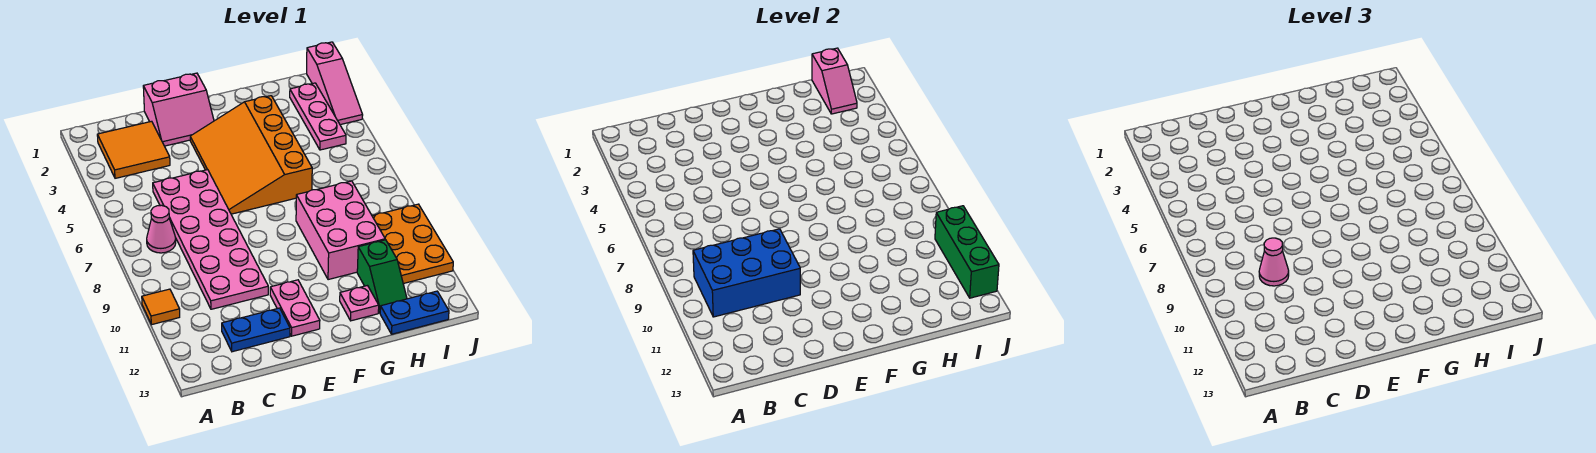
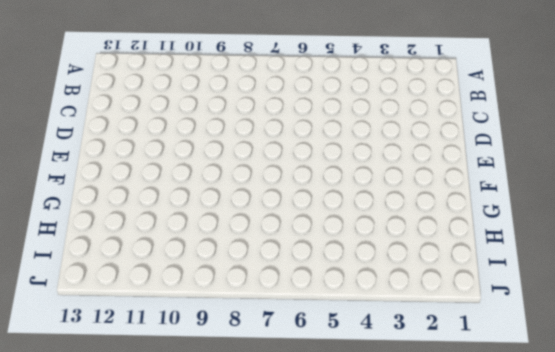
none -> orange tile A10 level 1
none -> orange tile B2:C3 level 1
none -> pink cone B7 level 1

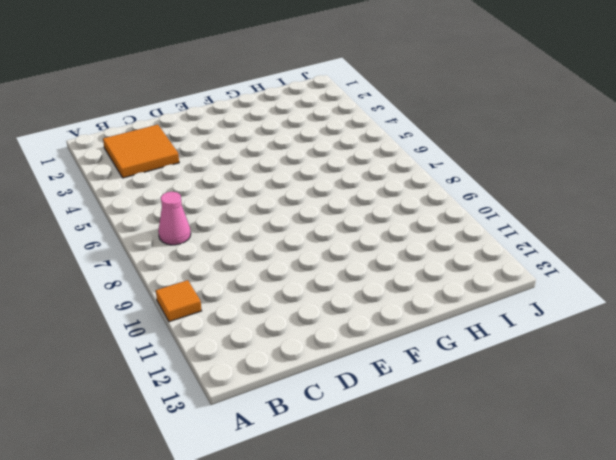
none -> pink plate C5:D10 level 1
none -> blue plate C12:D12 level 1
none -> pink slope D1:E2 level 1 top 1

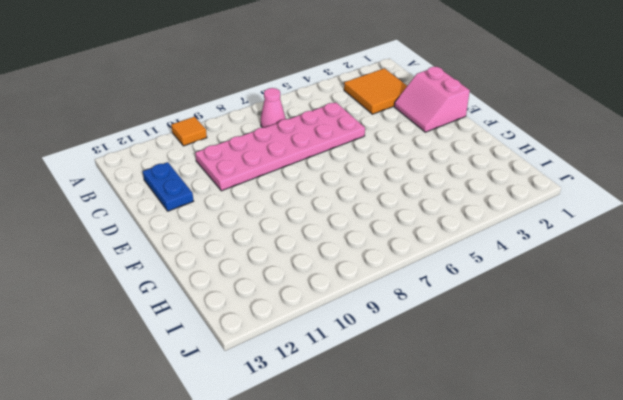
none -> orange slope E3:G6 level 1 top G
none -> pink plate E11:E12 level 1
none -> pink brick G8:H10 level 1

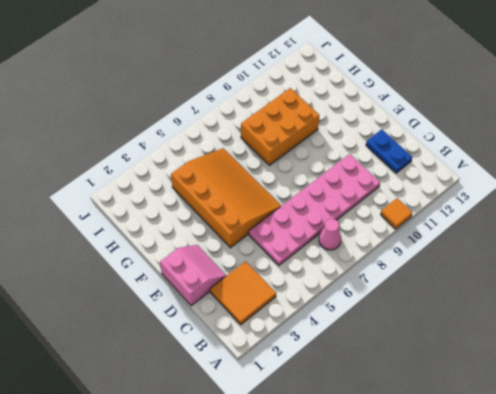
orange slope E4:H6 level 1 top 4 -> orange slope E3:G6 level 1 top G
orange brick G8:H10 level 1 -> pink brick G8:H10 level 1
none -> pink plate E11:E12 level 1
none -> pink plate G12 level 1
none -> green slope H11:H12 level 1 top 11

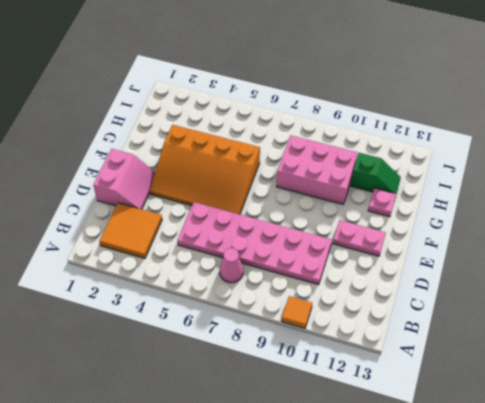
none -> blue plate C12:D12 level 1
none -> blue plate H13:I13 level 1
none -> pink plate I2:I4 level 1

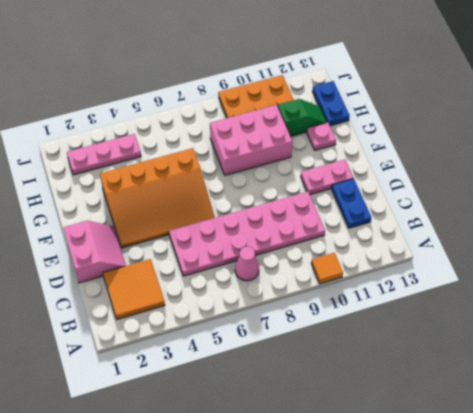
none -> pink slope J1:J3 level 1 top 1
none -> blue brick B9:D10 level 2
none -> pink slope I1:I2 level 2 top 1

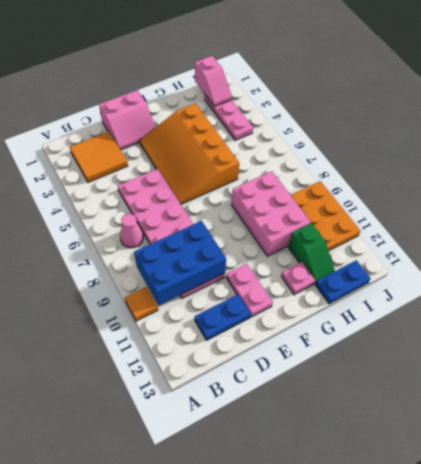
none -> pink slope J1:J3 level 1 top 1
none -> green brick J10:J12 level 2
none -> pink cone C9 level 3

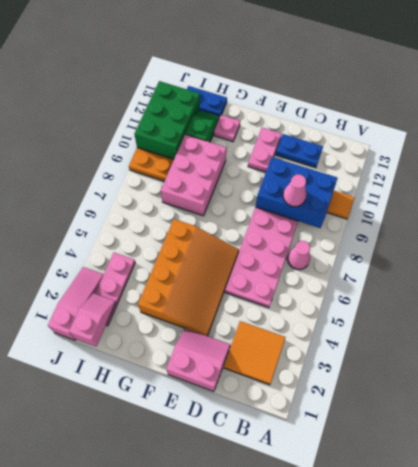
green brick I10:J12 level 2 -> green brick J10:J12 level 2

